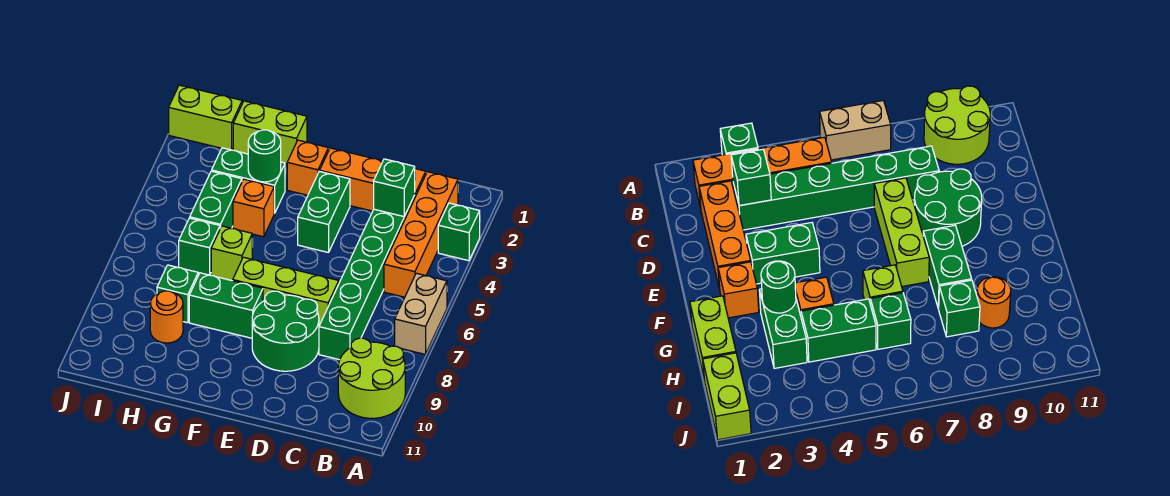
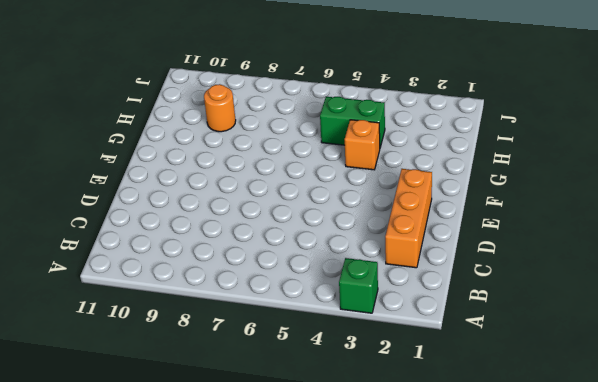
none -> tan brick A6:A7 level 1
none -> lime round brick A9:B10 level 1
none -> orange brick B2:B5 level 1

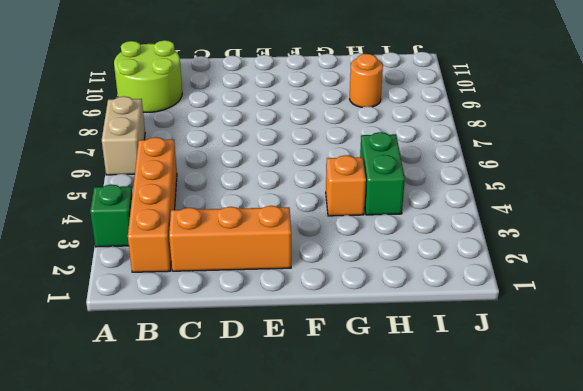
none -> green brick C3:C8 level 1
none -> lime brick D7:F7 level 1
none -> green round brick D8:E9 level 1

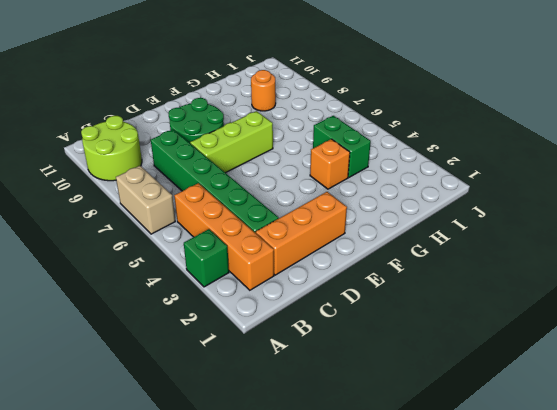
none -> green brick E3:E4 level 1
none -> orange brick F2 level 1
none -> green brick F8:G8 level 1

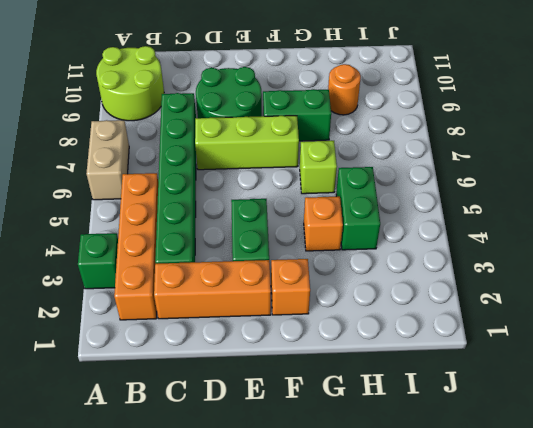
none -> lime brick G1:H1 level 1
none -> green brick G3:H3 level 1
none -> green brick H6 level 1

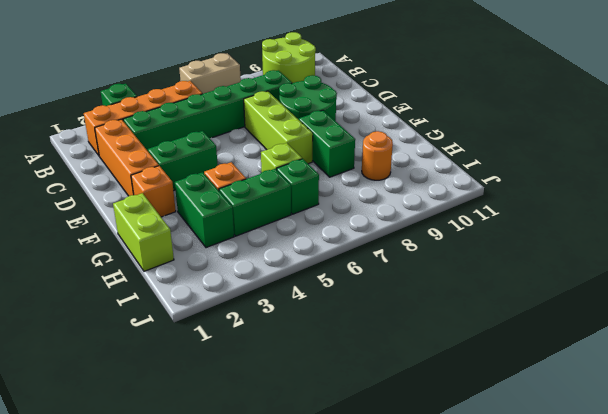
none -> green brick H8 level 1
none -> lime brick I1:J1 level 1
none -> green brick C3 level 2

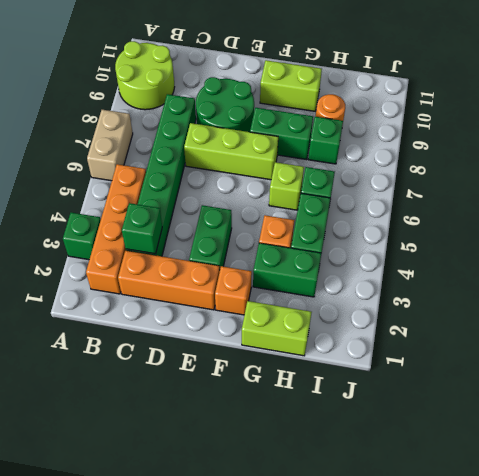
lime brick F10:G10 level 1 -> lime brick I1:J1 level 1
none -> green round brick G3 level 2

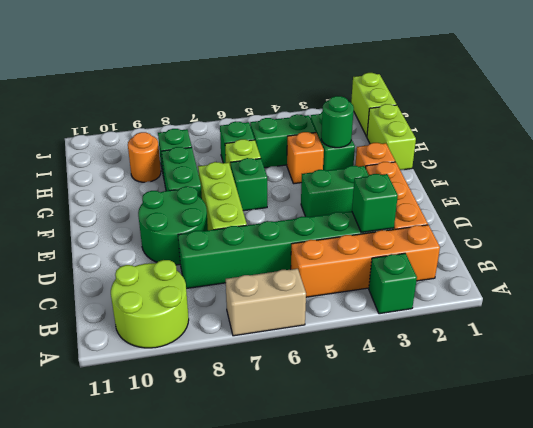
green brick F6 level 1 -> none

